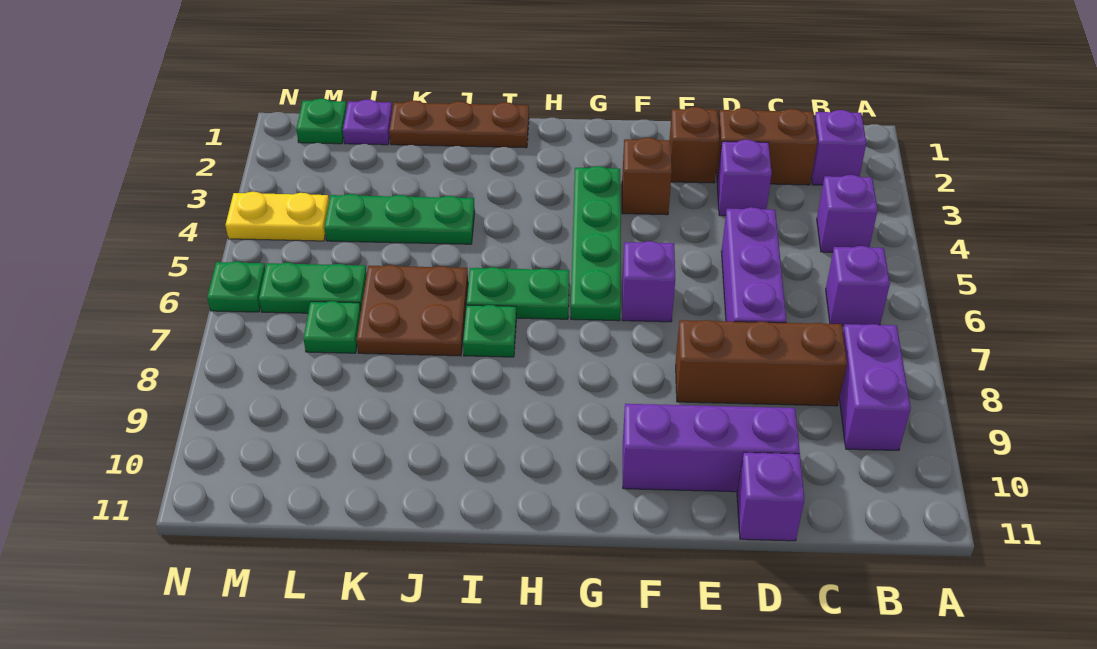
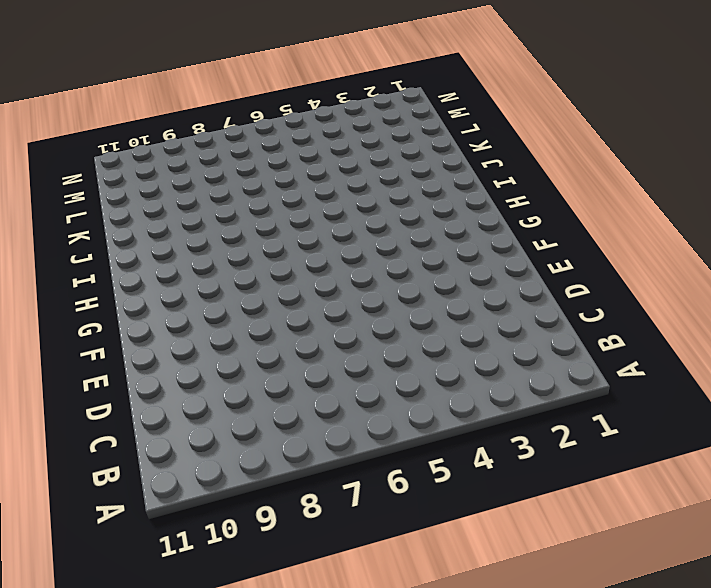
none -> purple brick B2 level 1
none -> purple brick B4 level 1
none -> purple brick B6 level 1

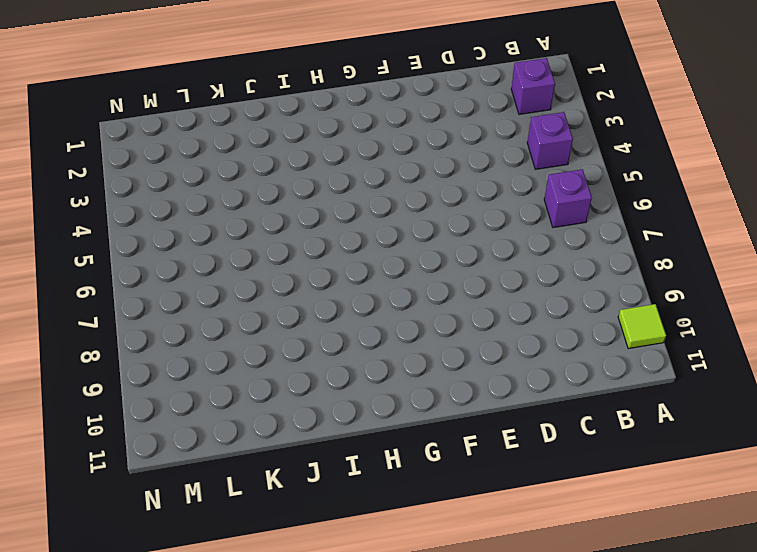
lime tile A10 level 1 -> none
none -> purple brick B8:B9 level 1
none -> brown brick C2:D2 level 1
none -> brown brick C8:E8 level 1

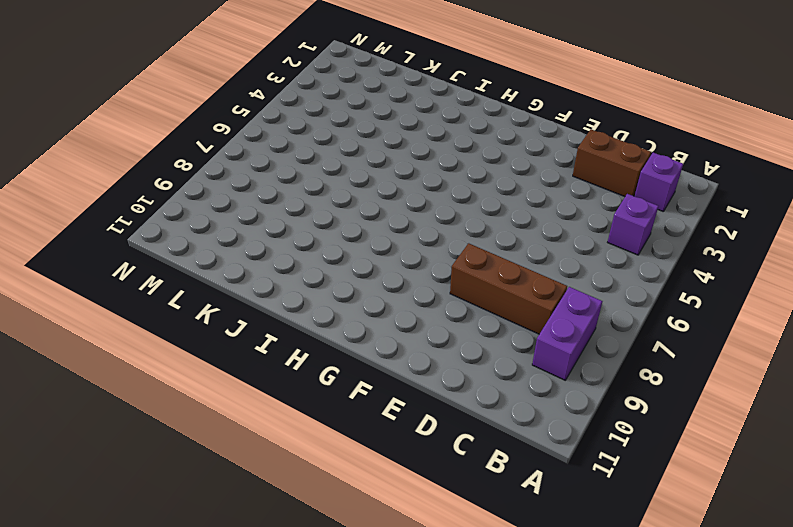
none -> purple brick B6 level 1
none -> purple brick D3 level 1
none -> purple brick D5:D7 level 1

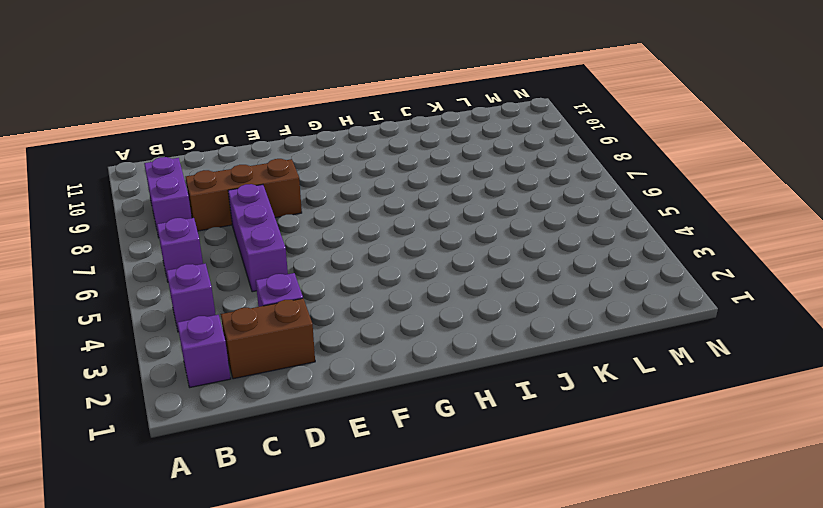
none -> purple brick D10:F10 level 1
none -> purple brick D11 level 1
none -> brown brick E2 level 1

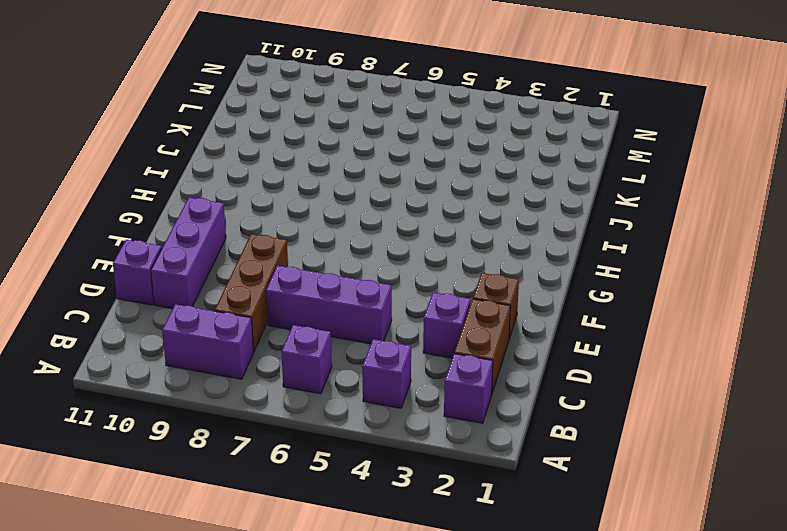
none -> brown brick F3 level 1
none -> purple brick F6 level 1
none -> green plate G3:G6 level 1

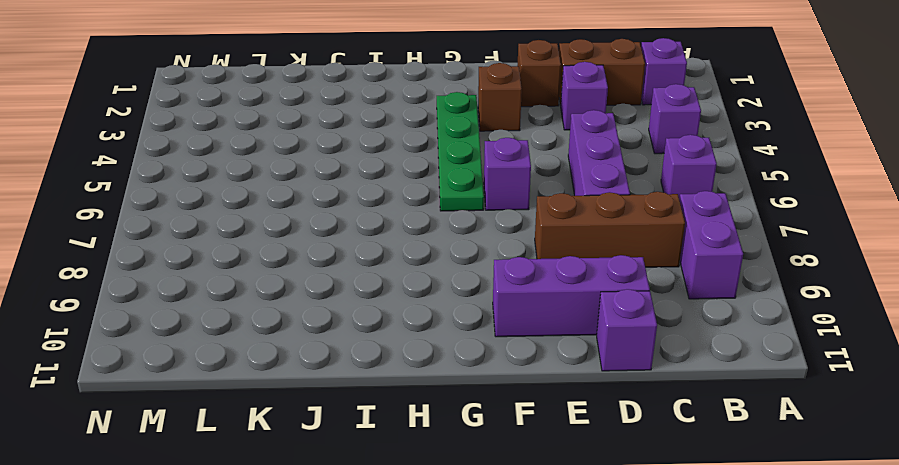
none -> green plate H6:I6 level 1
none -> brown plate I1:K1 level 1
none -> green plate I7 level 1

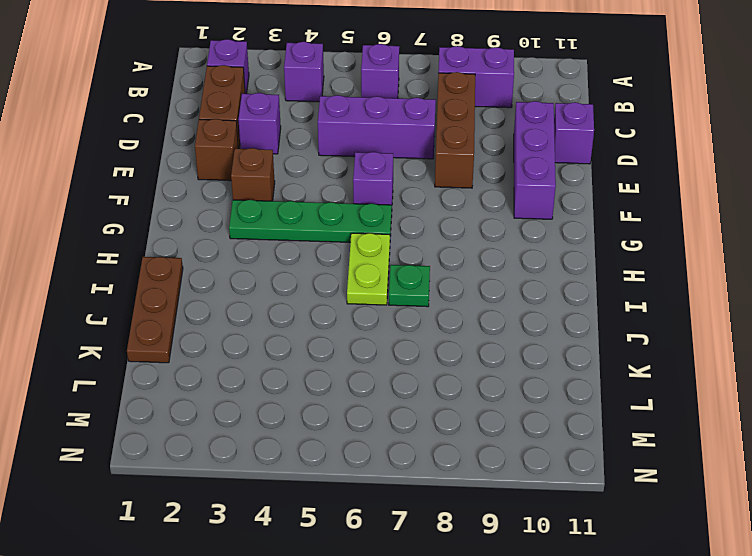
lime plate H6:I6 level 1 -> green plate H6:I6 level 1
none -> green plate J4:L4 level 1
none -> brown plate J6:K7 level 1
none -> purple plate L1 level 1

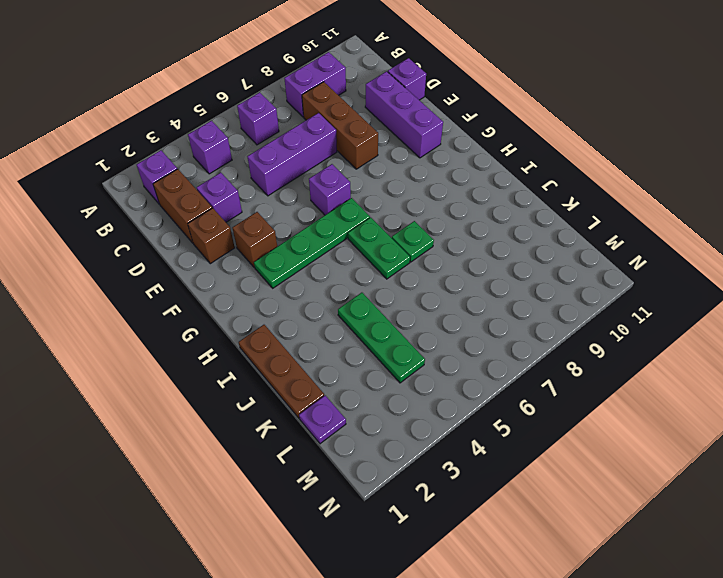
none -> brown plate J6:K7 level 1
none -> green plate L6:M6 level 1
none -> green plate L7 level 1

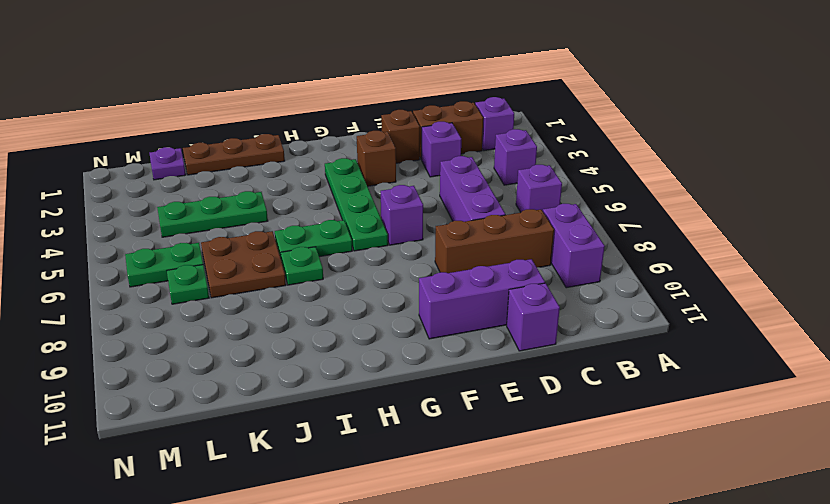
none -> green plate M1 level 1
none -> yellow plate M4:N4 level 1
none -> green plate N6 level 1

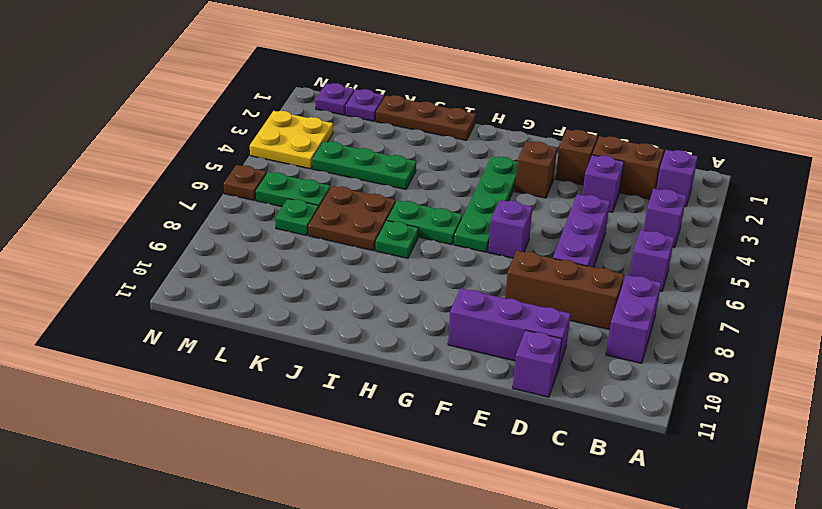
purple plate M1 level 1 -> green plate M1 level 1
yellow plate M3:N4 level 1 -> yellow plate M4:N4 level 1
brown plate N6 level 1 -> green plate N6 level 1

